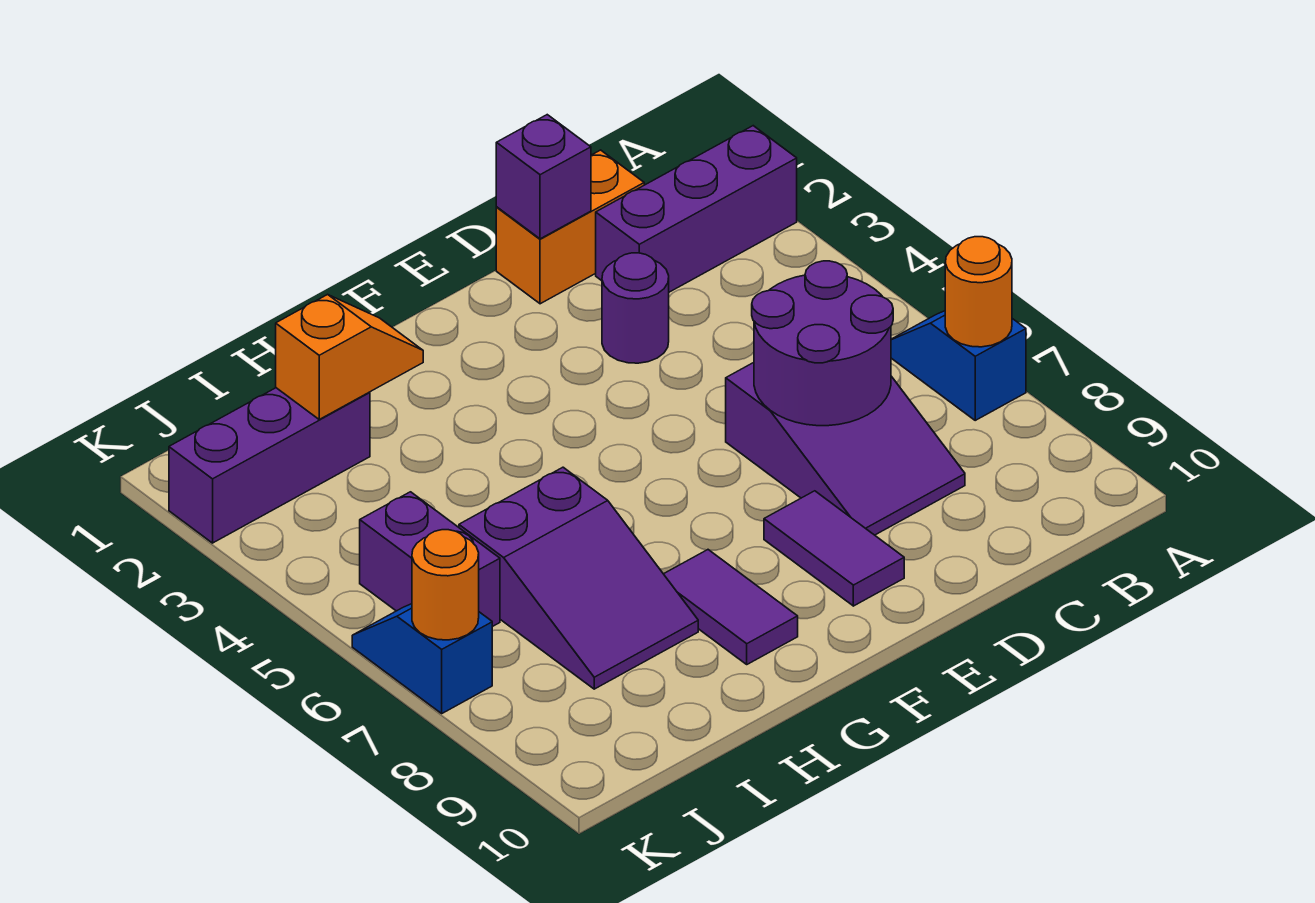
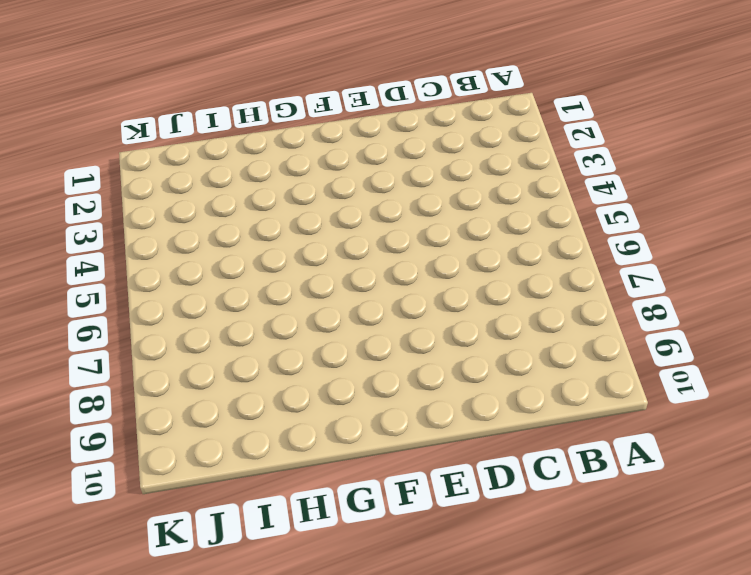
none -> purple brick A2:C2 level 1
none -> blue slope A6:A7 level 1 top 7
none -> orange brick C1:D1 level 1

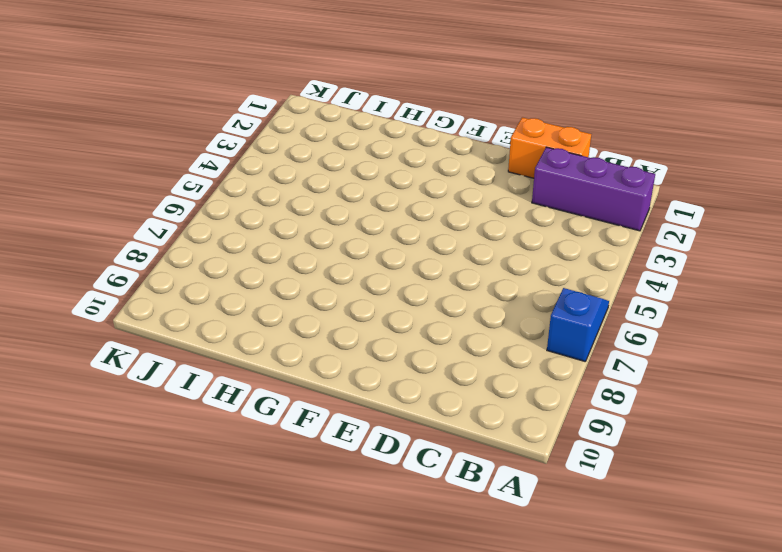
none -> purple slope C6:D8 level 1 top 6
none -> purple round brick D3 level 1
none -> purple tile E8:E9 level 1

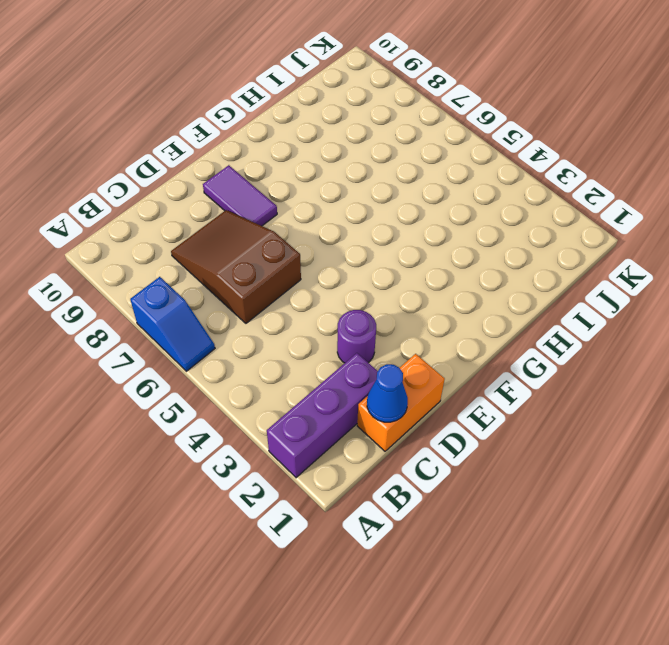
blue cone C1 level 2 -> none
brown slope C6:D8 level 1 top 6 -> purple slope C6:D8 level 1 top 6
none -> purple tile G8:G9 level 1
none -> purple slope H6:I8 level 1 top 6
none -> purple brick I2:K2 level 1

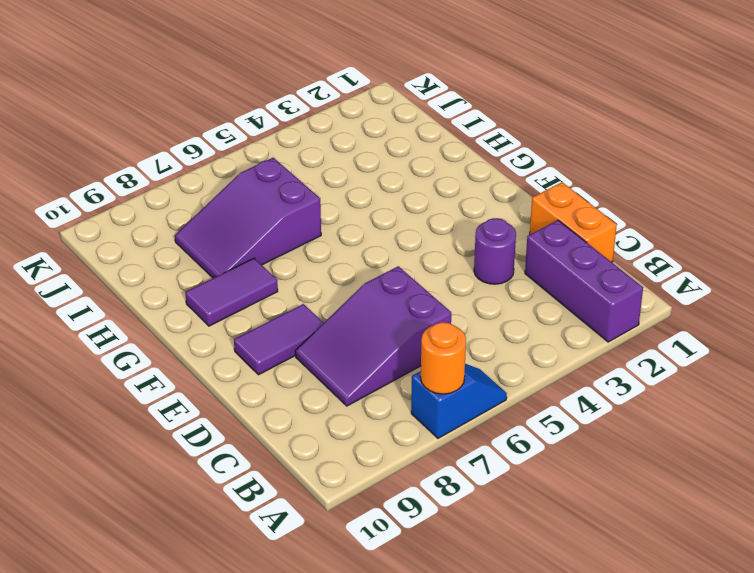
none -> purple brick I2:K2 level 1
none -> purple brick J5:J6 level 1
none -> blue slope K6:K7 level 1 top 7

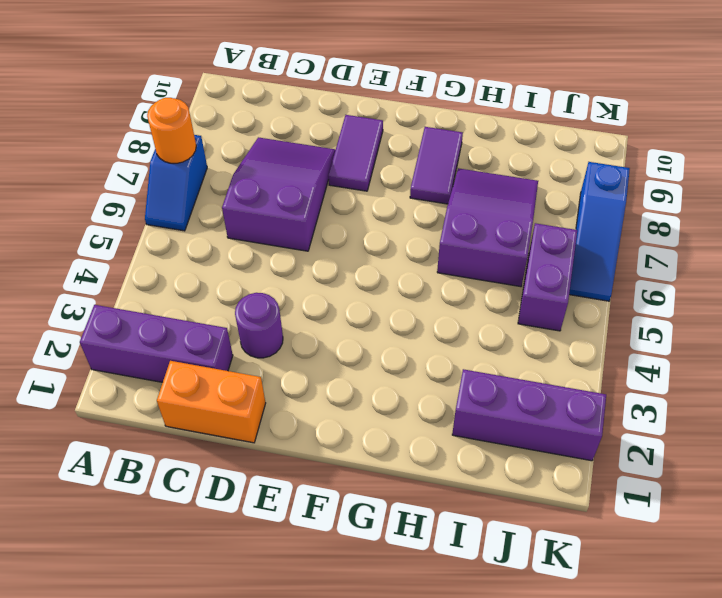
blue slope K6:K8 level 1 top 8 -> blue slope K6:K7 level 1 top 7
none -> purple round brick C6:D7 level 2
none -> purple brick D1 level 2
none -> orange slope H2:I2 level 2 top I

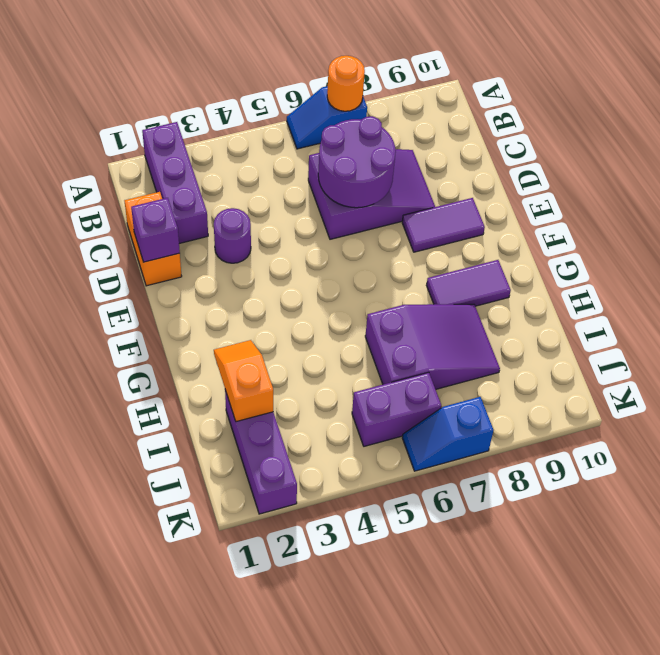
none -> orange round brick K7 level 2

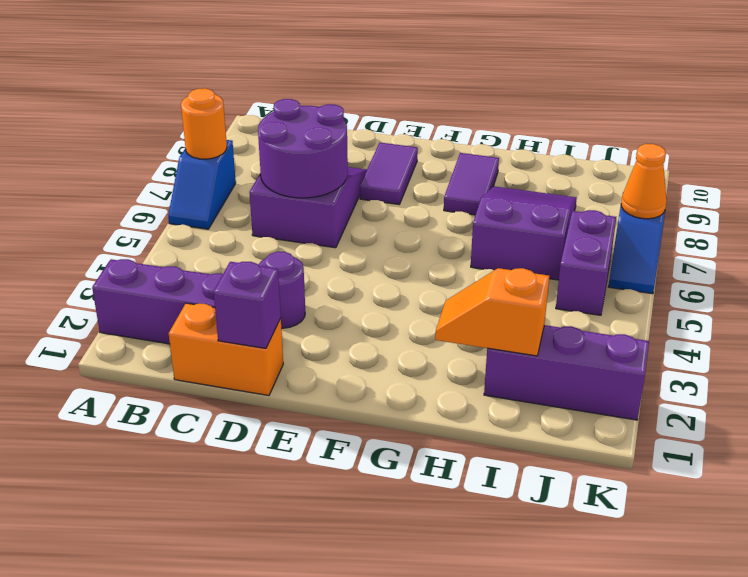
orange cone K7 level 2 -> orange round brick K7 level 2

